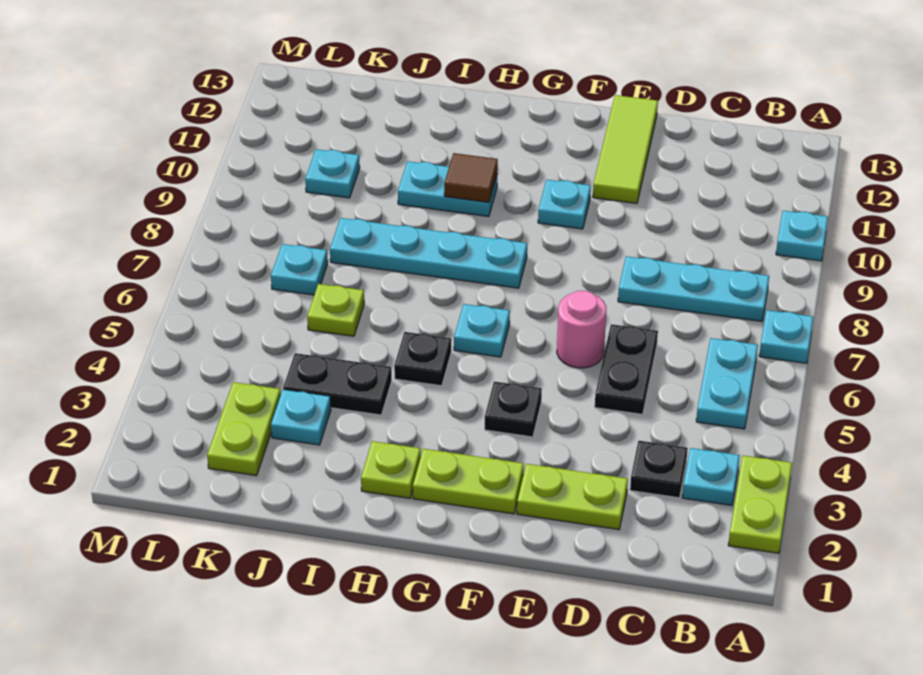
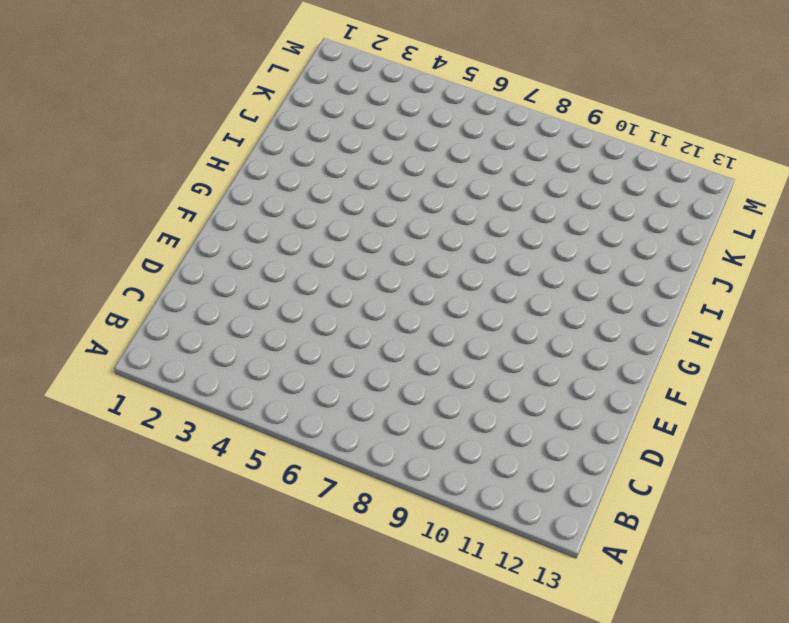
none -> lime plate A2:A3 level 1
none -> cyan plate A7 level 1
none -> cyan plate A10 level 1

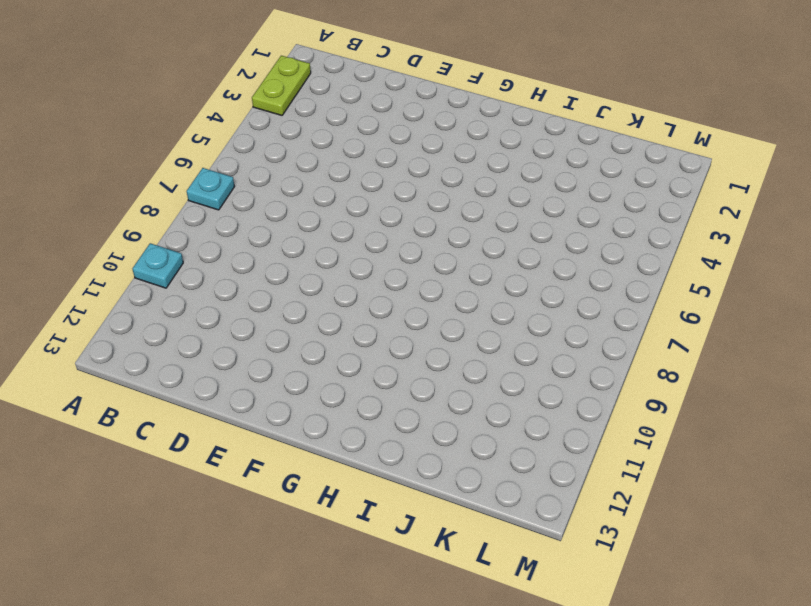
none -> cyan plate B3 level 1
none -> cyan plate B5:B6 level 1
none -> cyan plate B8:D8 level 1

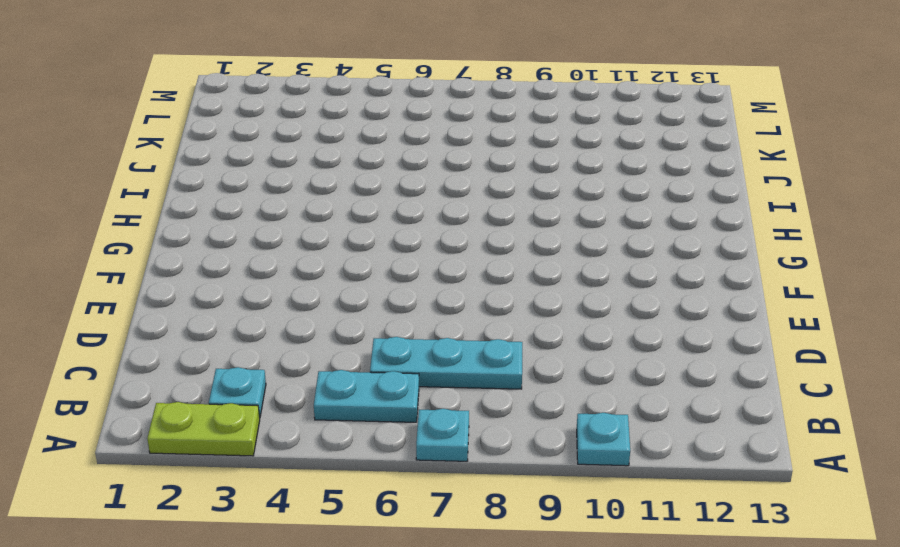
cyan plate C6:C8 level 1 -> cyan plate B8:D8 level 1
none -> black plate C3 level 1
none -> lime plate D2:E2 level 1
none -> black plate D5:D6 level 1

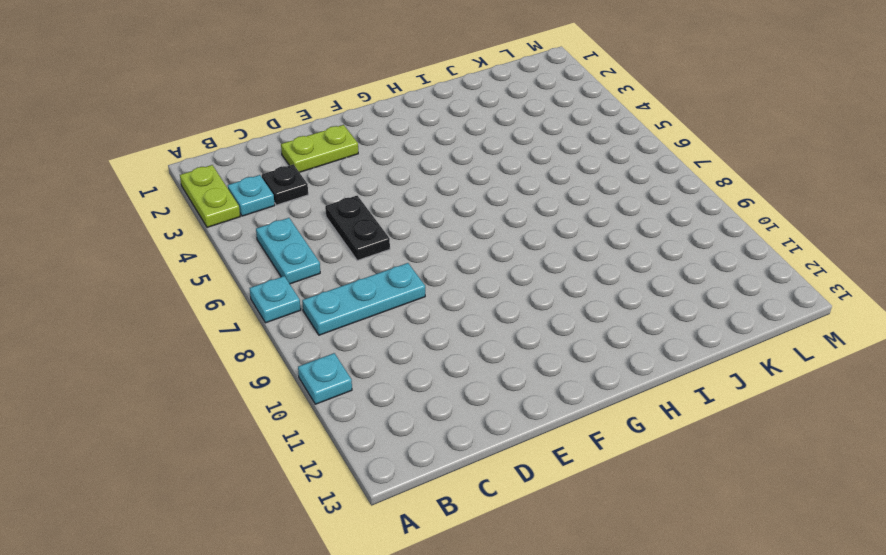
none -> pink round brick E6 level 1
none -> lime tile E11:E13 level 1
none -> lime plate F2:G2 level 1

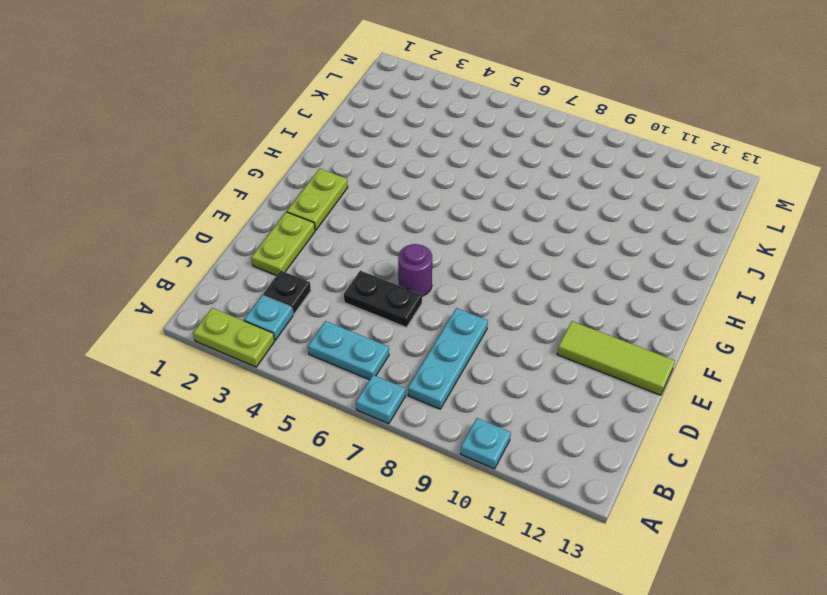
purple round brick E6 level 1 -> pink round brick E6 level 1
none -> black plate F4 level 1
none -> cyan plate F10 level 1
none -> cyan plate G6 level 1

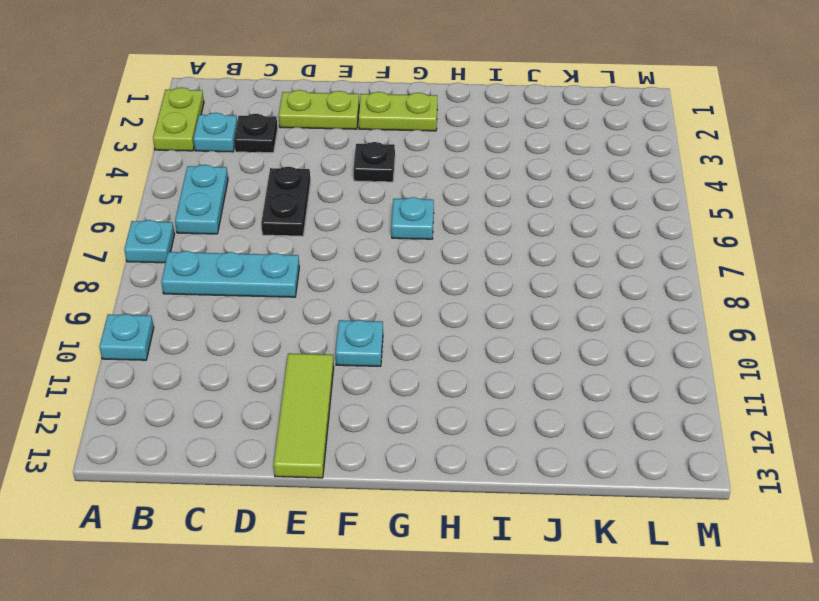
none -> pink round brick E6 level 1
none -> cyan plate G8:J8 level 1
none -> lime plate H2 level 1

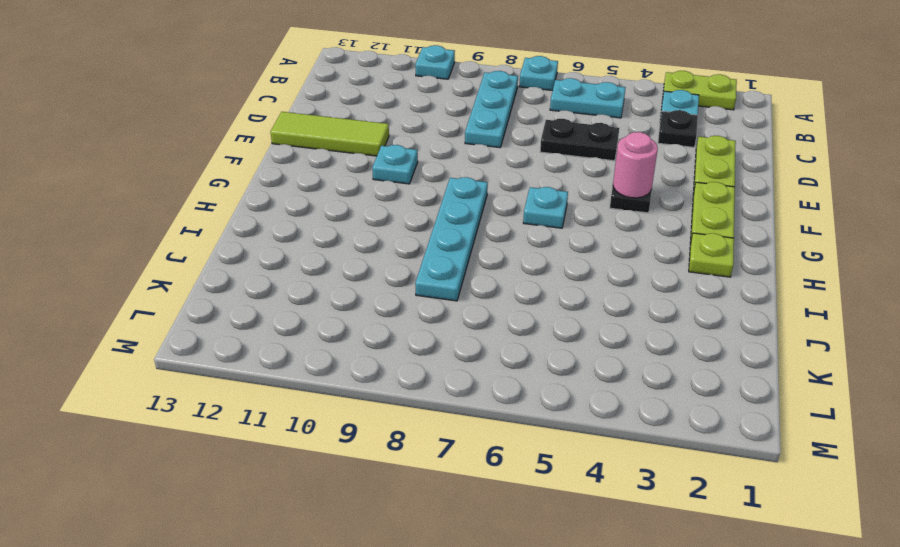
pink round brick F4 level 2 -> pink round brick E6 level 1
none -> black plate H5 level 1
none -> cyan plate H10:I10 level 1
none -> black plate I4:J4 level 1

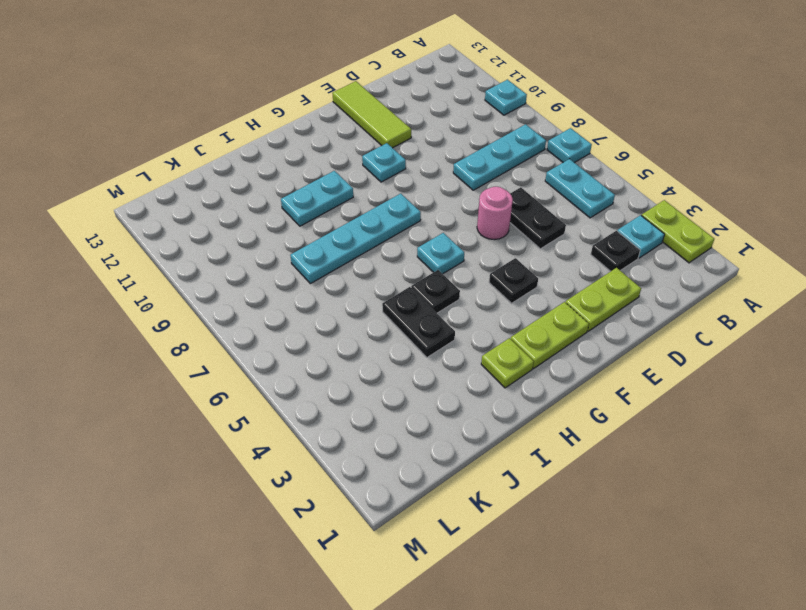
black plate I4:I5 level 1 -> black plate I4:J4 level 1
none -> cyan plate J3 level 1
none -> lime plate J6 level 1
none -> lime plate K2:K3 level 1

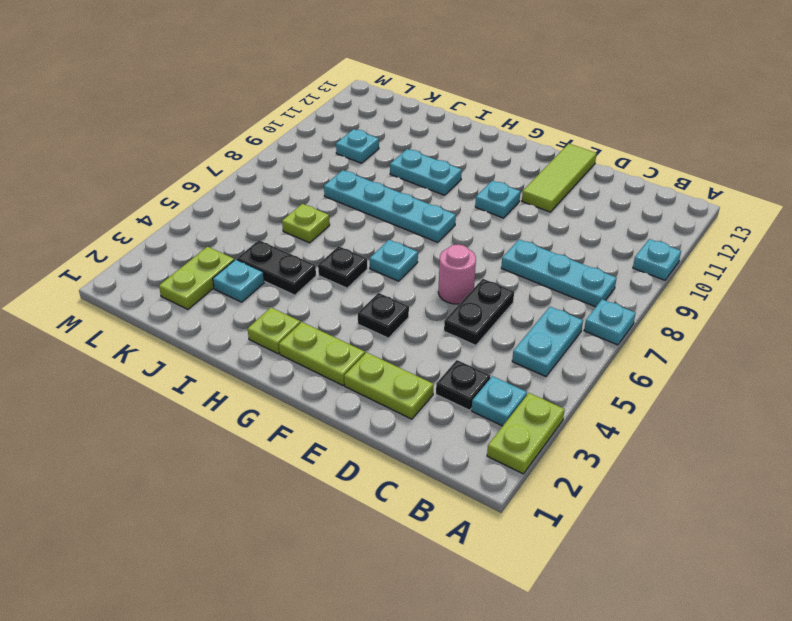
none -> cyan plate K7 level 1
none -> brown tile H10 level 2

